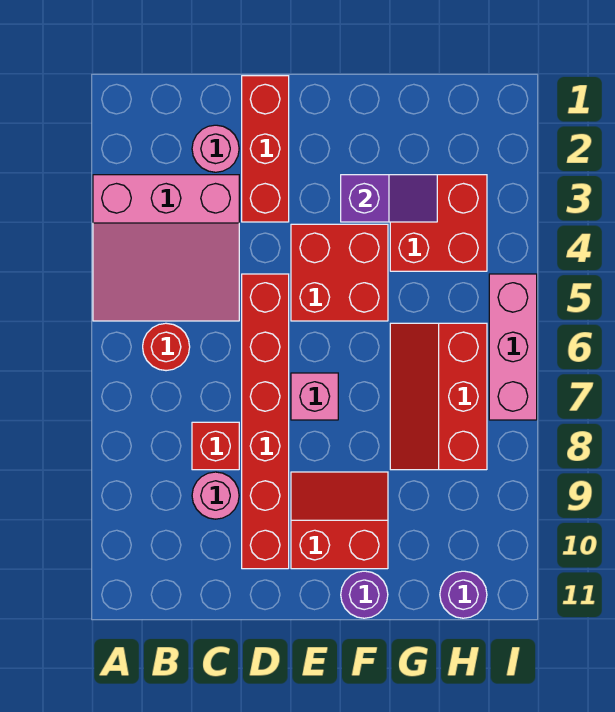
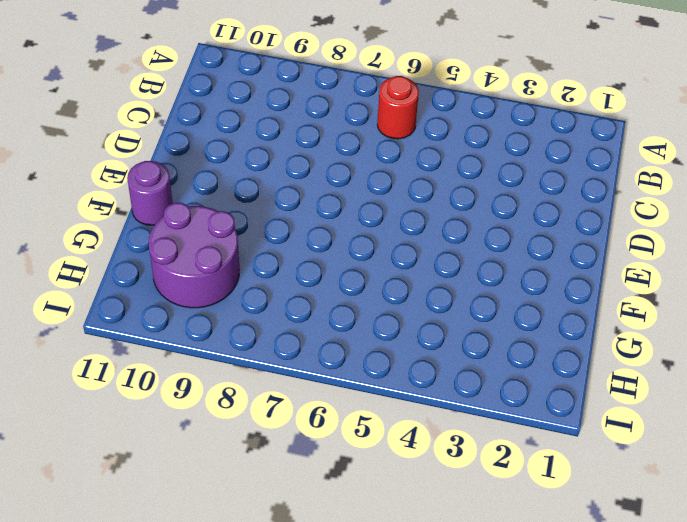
purple round brick G9:H10 level 1 -> none
none -> pink slope A3:C5 level 1 top 3
none -> pink round brick C2 level 1
none -> red brick C8 level 1

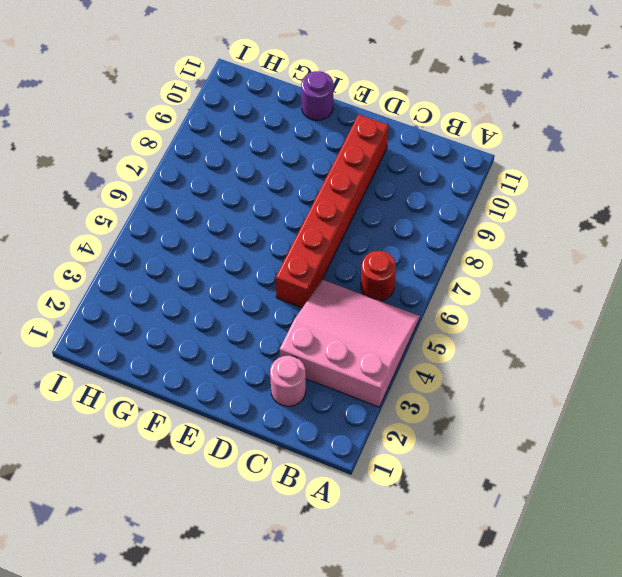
none -> red brick C8 level 1
none -> pink round brick C9 level 1
none -> red brick D1:D3 level 1

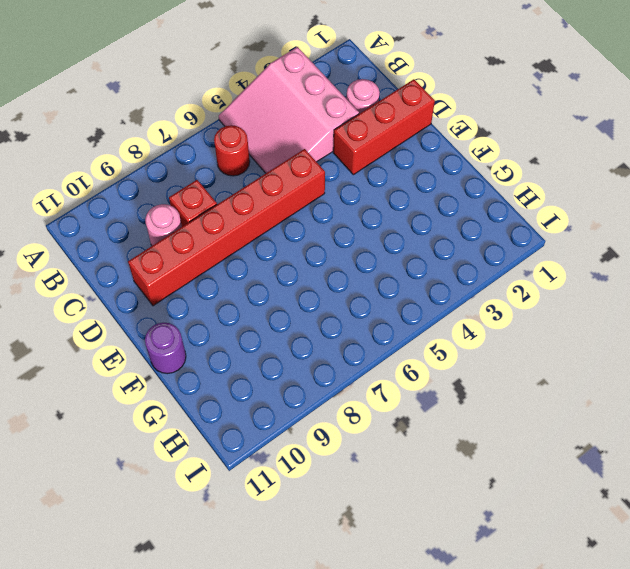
none -> red brick E4:F5 level 1
none -> pink brick E7 level 1
none -> red slope E9:F10 level 1 top 10

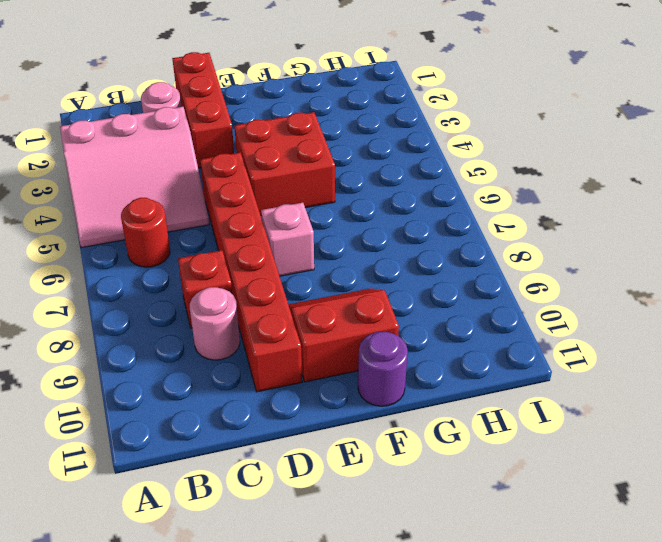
none -> red brick G3:H4 level 1
none -> red slope G6:H8 level 1 top H
none -> purple round brick H11 level 1

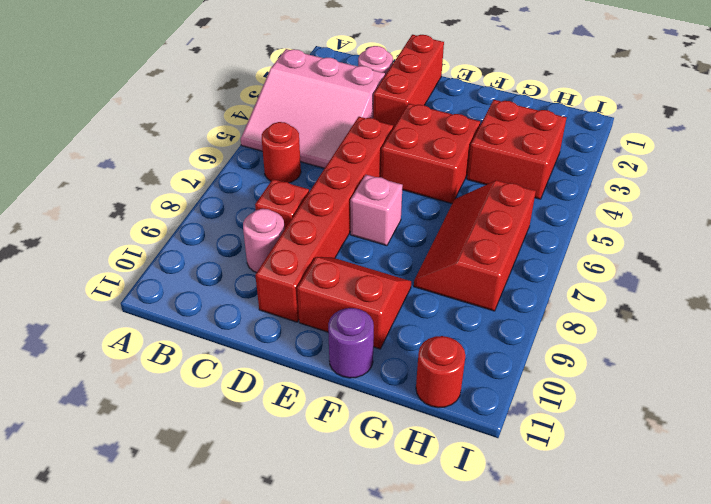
red round brick H11 level 1 -> purple round brick H11 level 1
none -> pink brick I5:I7 level 1
none -> purple slope F3:G3 level 2 top F

